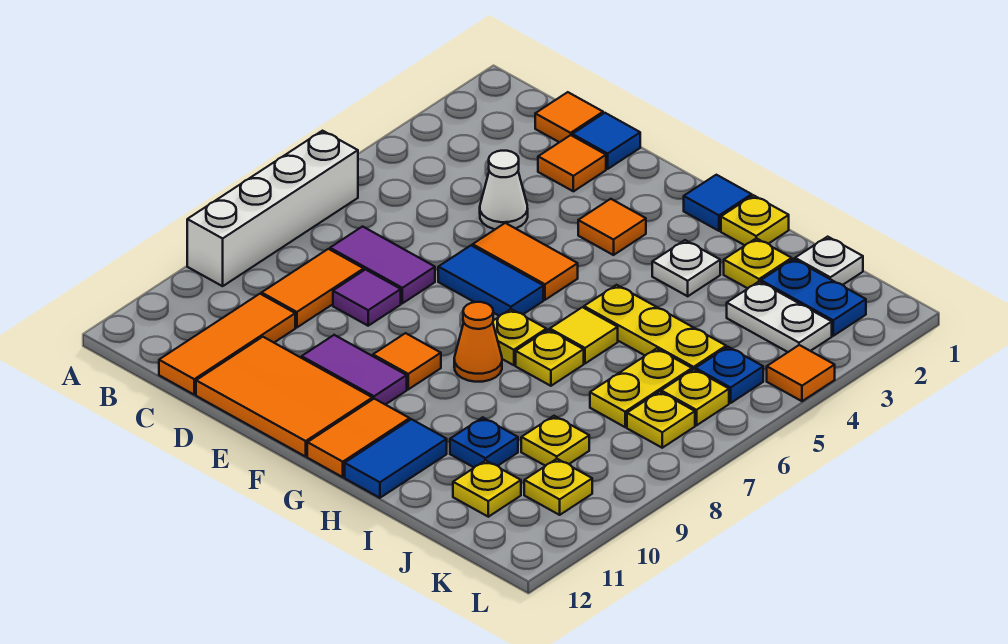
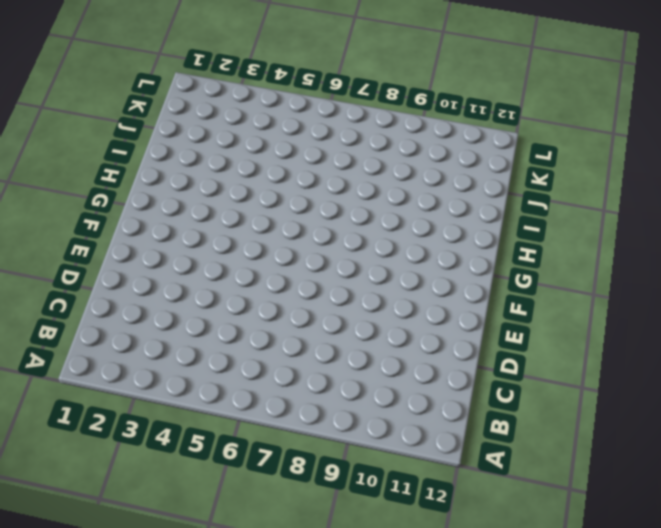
none -> white brick A6:A9 level 1
none -> orange tile C1 level 1
none -> purple tile C7:D7 level 1
none -> orange tile C8:C9 level 1

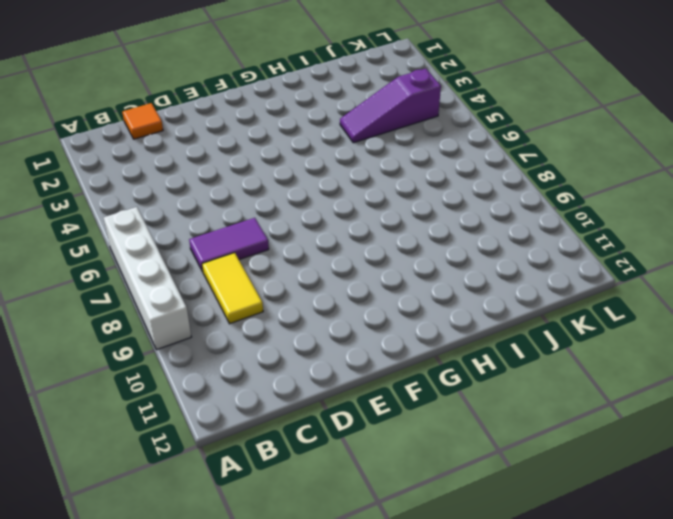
yellow tile C8:C9 level 1 -> orange tile C8:C9 level 1
purple slope I4:K4 level 1 top K -> none
none -> orange tile C10:C12 level 1
none -> blue tile D1 level 1
none -> orange tile D2 level 1
none -> white cone D4 level 1

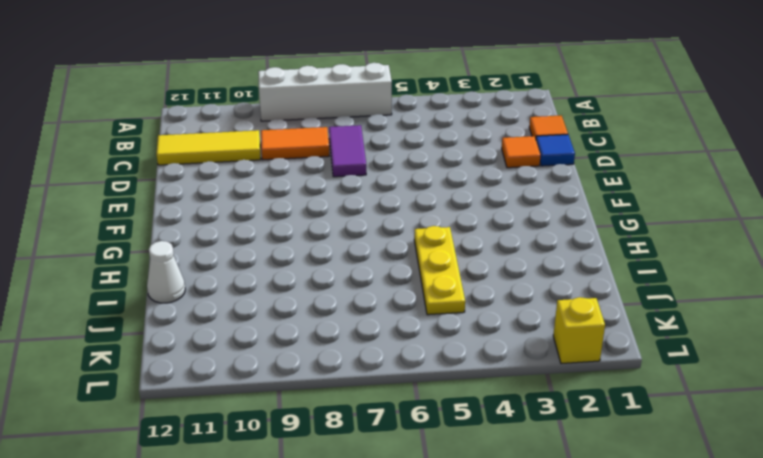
yellow tile C10:C12 level 1 -> orange tile C10:C12 level 1
white cone I12 level 1 -> white cone D4 level 1
yellow brick L2 level 1 -> none
none -> purple tile D8 level 1
none -> orange tile D11:F12 level 1
none -> orange tile E5:F5 level 1
none -> blue tile E6:F6 level 1

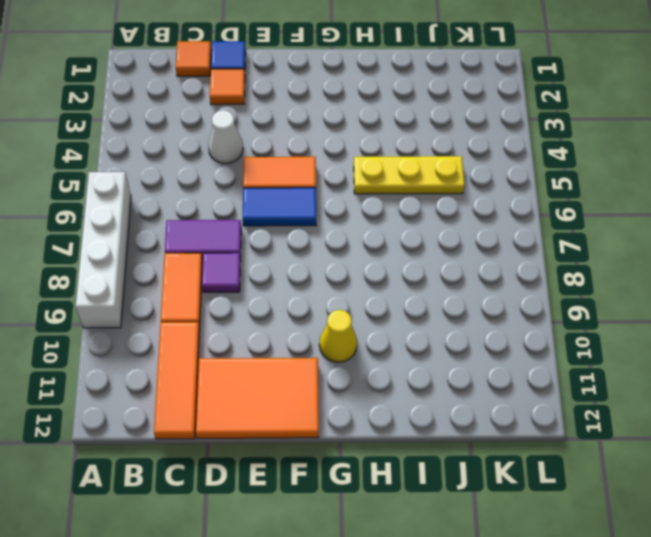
yellow cone G10 level 1 -> none
none -> purple tile E10:F10 level 1
none -> orange tile F3 level 1
none -> orange tile F9 level 1
none -> blue tile G1 level 1

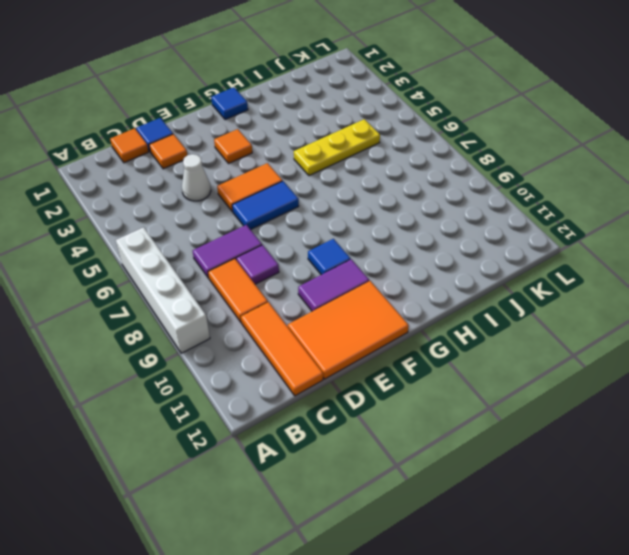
blue tile F9 level 1 -> orange tile F9 level 1
none -> yellow plate G7 level 1
none -> orange cone G8 level 1
none -> orange tile G11:G12 level 1
none -> yellow plate H1 level 1

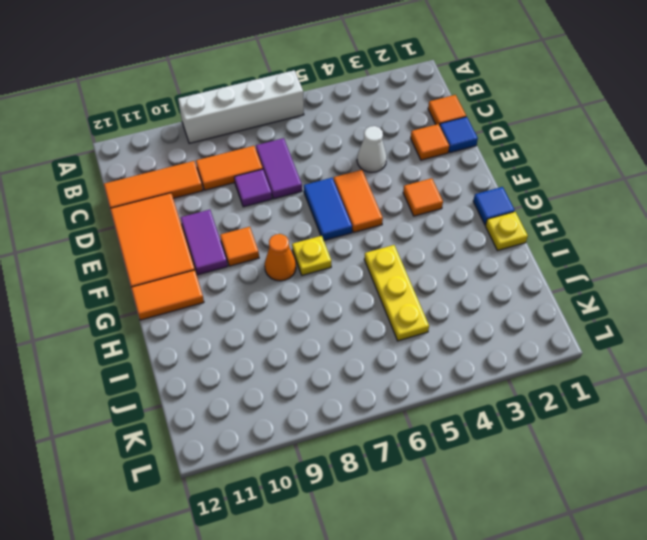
none -> white plate H3 level 1
none -> yellow tile H6 level 1
none -> yellow plate H7 level 1
none -> blue tile H11:H12 level 1

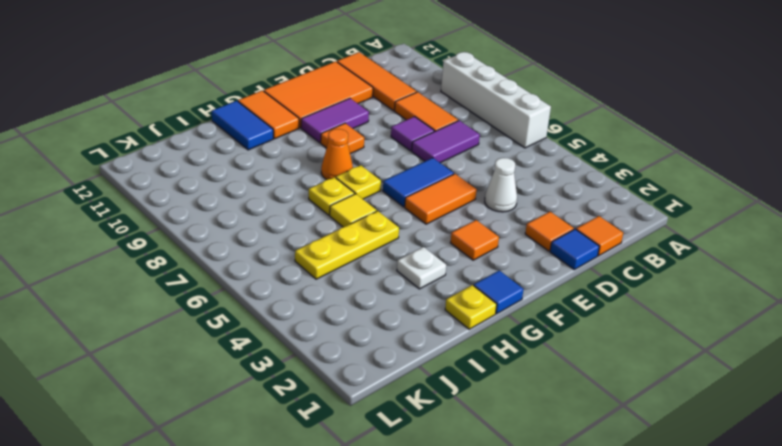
none -> yellow plate I2 level 1
none -> blue plate I10 level 1
none -> white plate J1 level 1
none -> blue plate J2:K2 level 1

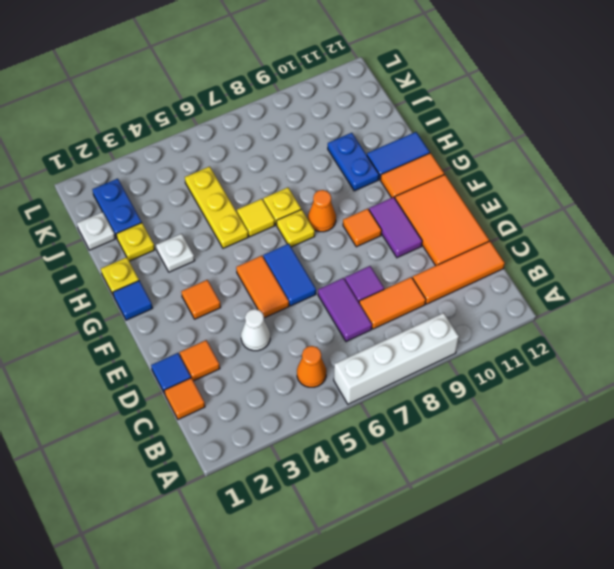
orange cone B5 level 1 -> none
blue plate H10:I10 level 1 -> blue plate I10 level 1
none -> white plate J3:K3 level 1
none -> yellow plate J6:J7 level 1
none -> yellow plate J9 level 1
none -> yellow plate J11 level 1

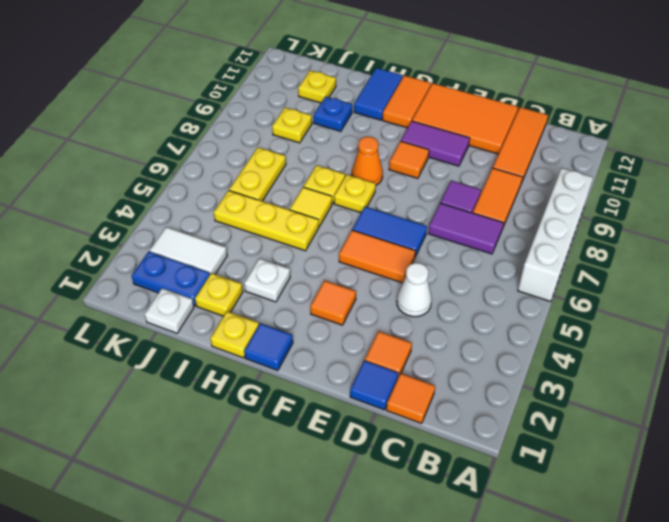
white tile J3:K3 level 1 -> white plate J3:K3 level 1
none -> blue plate K5 level 1
none -> yellow plate K6 level 1
none -> yellow plate K7 level 1
none -> yellow plate K10 level 1

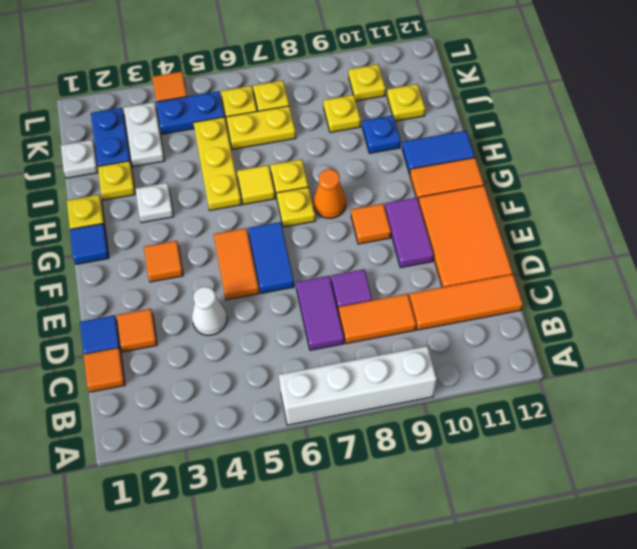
blue plate K4:K5 level 1 -> blue plate K5 level 1

